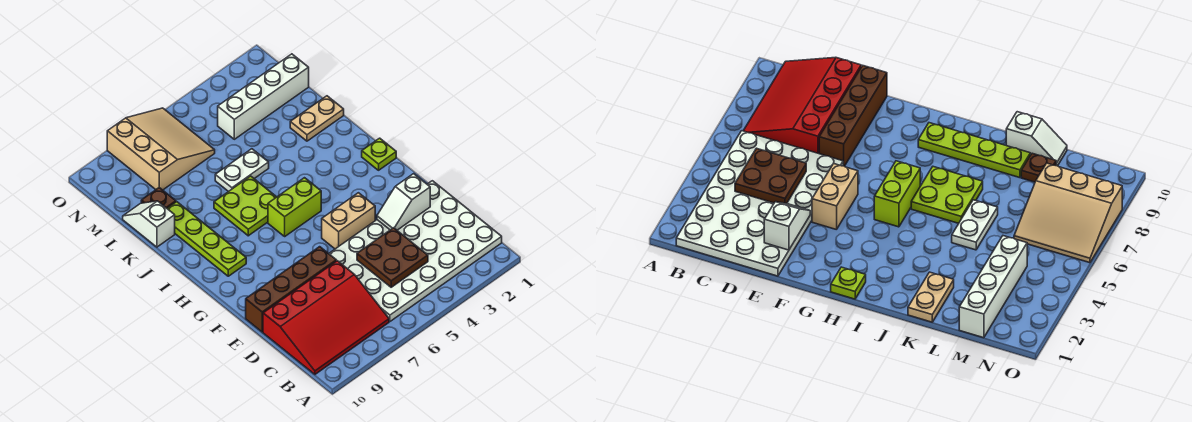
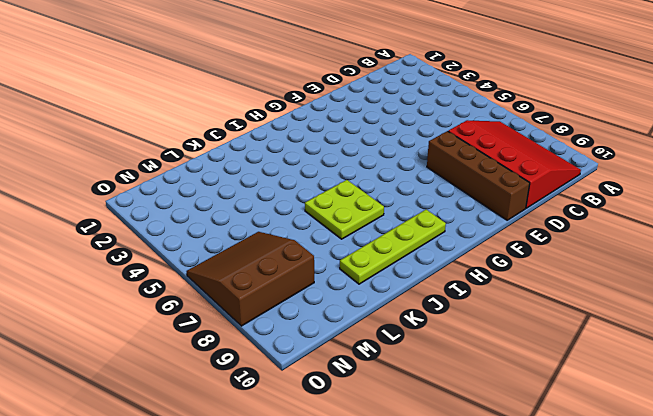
brown slope M6:O8 level 1 top 8 -> tan slope M6:O8 level 1 top 8
none -> white plate B1:E6 level 1
none -> tan brick F4:F5 level 1
none -> lime plate H1 level 1

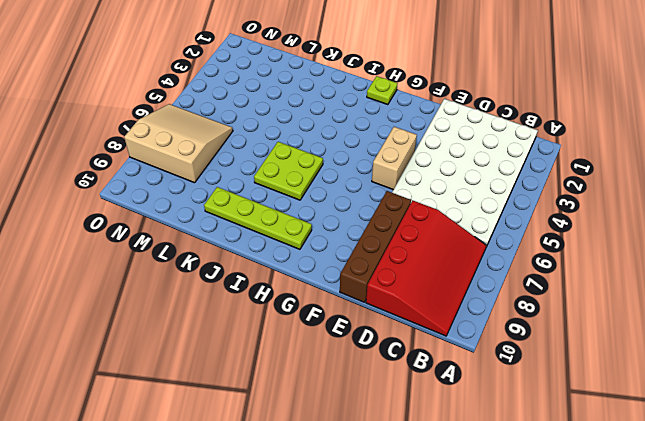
none -> lime brick H5:H6 level 1
none -> tan plate K1:K2 level 1
none -> white plate K5:K6 level 1

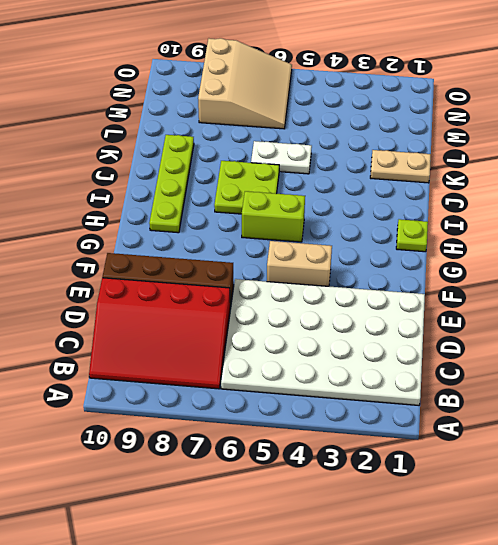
none -> white slope K10:L10 level 1 top K
none -> brown plate L9 level 1
none -> white brick M1:M4 level 1

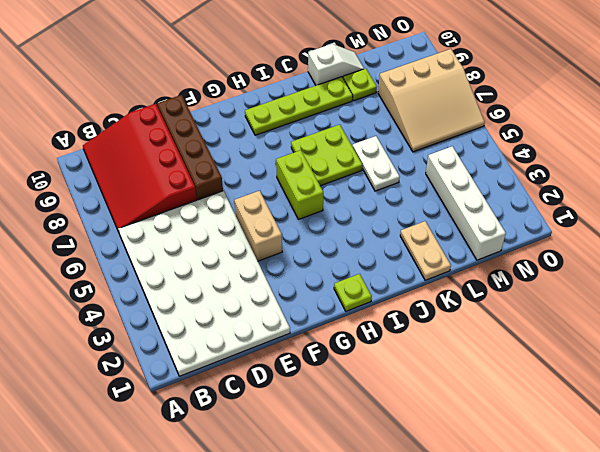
lime plate L9 level 1 -> brown plate L9 level 1
none -> brown plate C4:D5 level 2
none -> white slope E2:E3 level 2 top 2

